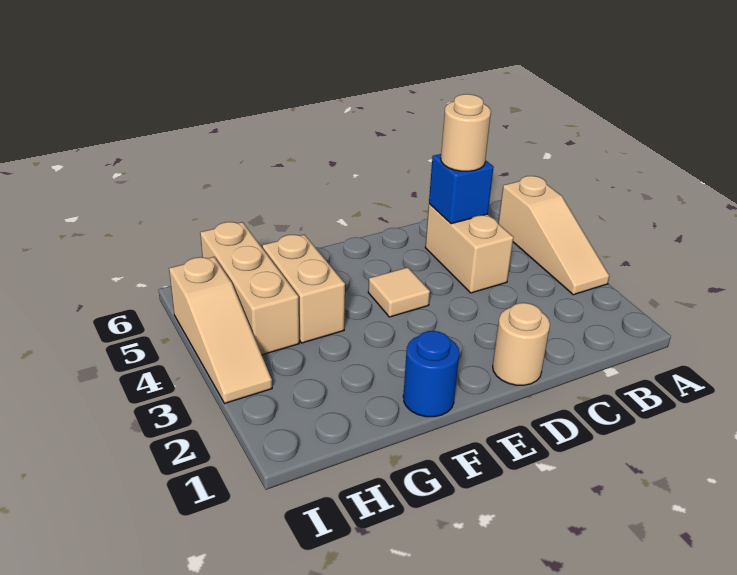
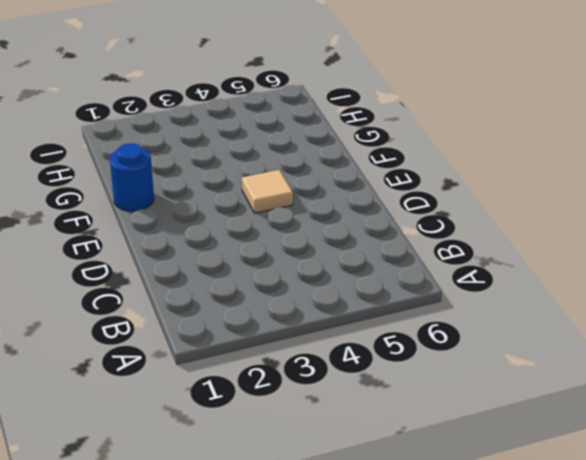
none -> tan slope A3:A5 level 1 top 5
none -> tan brick C4:C5 level 1

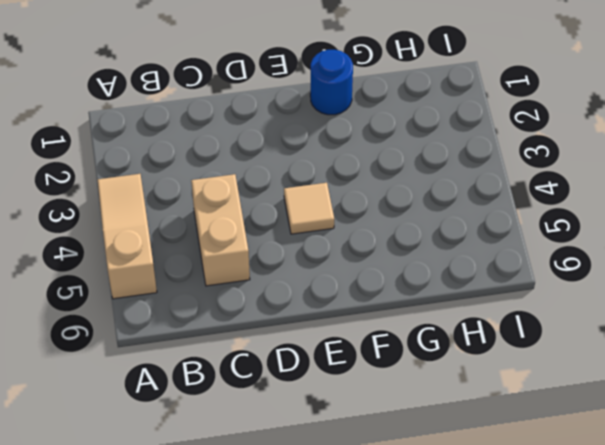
none -> tan round brick D1 level 1
none -> tan brick G4:G5 level 1

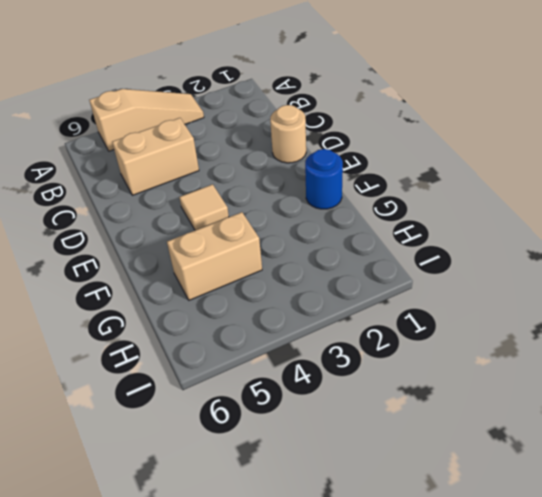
none -> tan brick H4:H6 level 1
none -> tan slope I3:I5 level 1 top 5

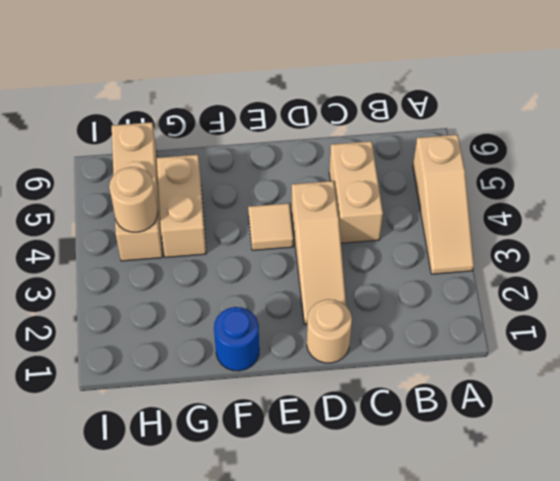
tan slope D2:D4 level 1 top 4 -> tan slope I3:I5 level 1 top 5
tan round brick H4 level 2 -> tan round brick C5 level 3
none -> blue brick C5 level 2

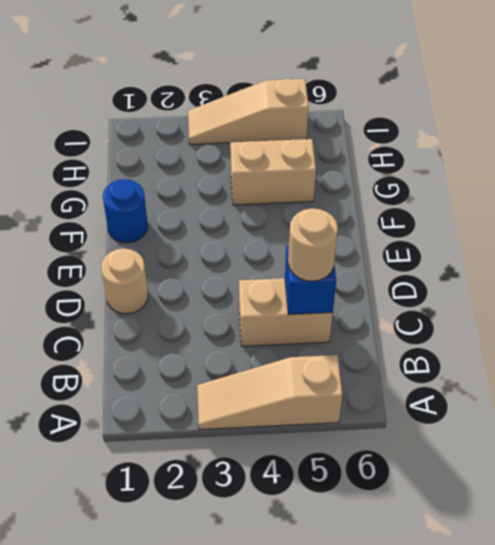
none -> tan tile E4 level 1
none -> tan brick H4:H6 level 1

